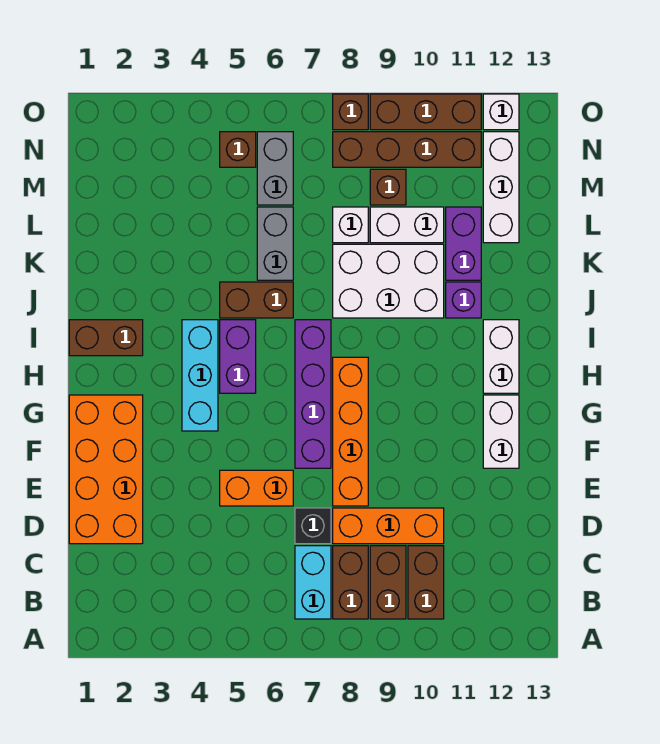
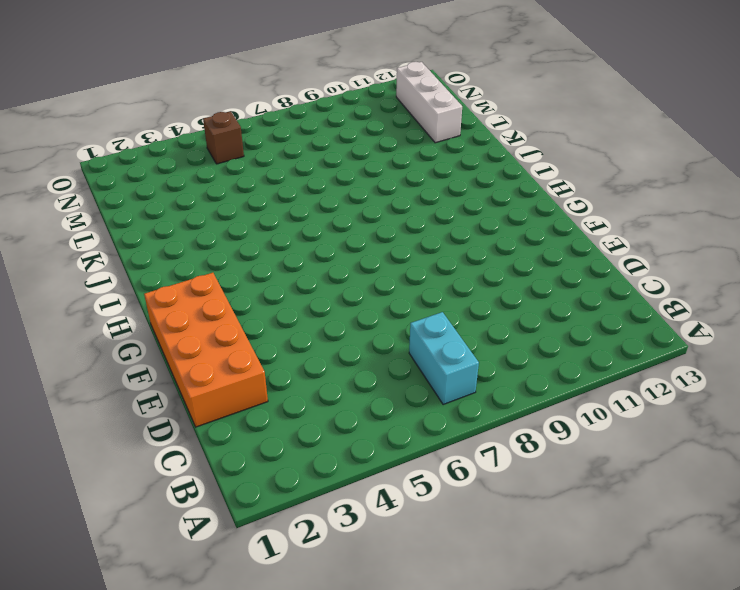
none -> brown brick B8:C8 level 1
none -> brown brick B9:C9 level 1
none -> brown brick B10:C10 level 1
none -> black brick D7 level 1

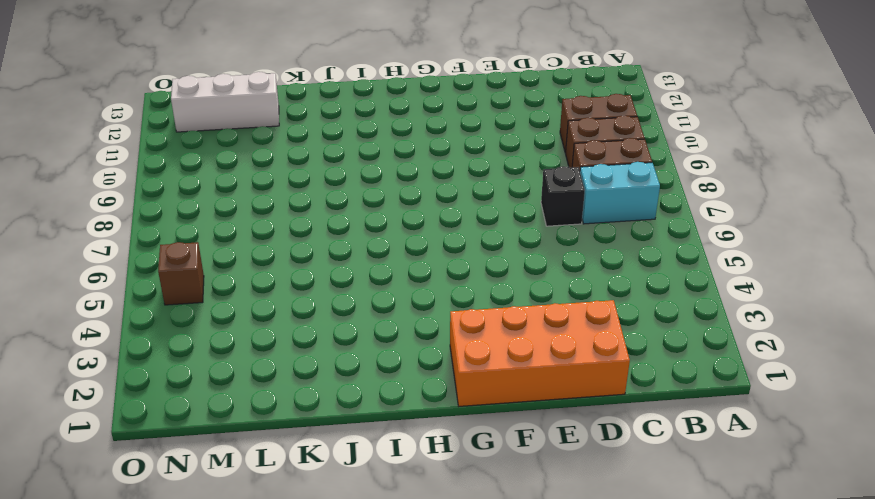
none -> orange brick D8:D10 level 1
none -> orange brick E5:E6 level 1
none -> orange brick E8:H8 level 1
none -> purple brick F7:I7 level 1

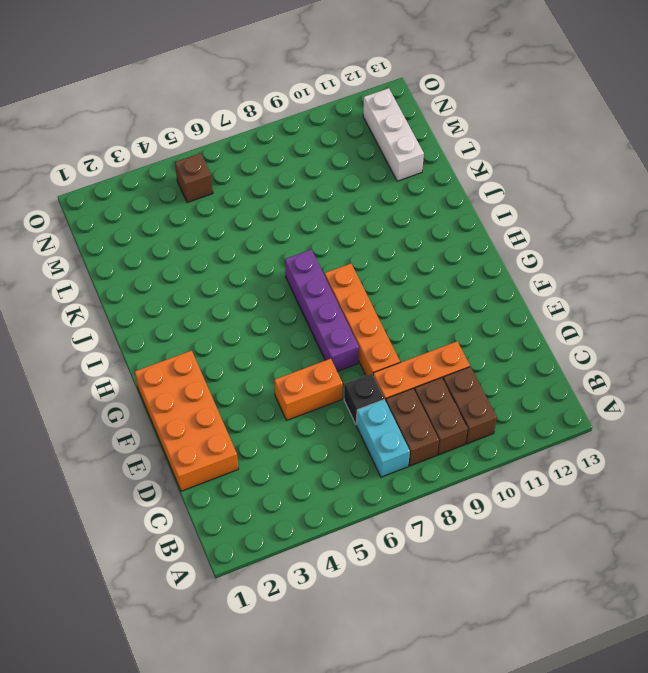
none -> white brick F12:G12 level 1
none -> cyan brick G4:I4 level 1
none -> purple brick H5:I5 level 1
none -> white brick H12:I12 level 1

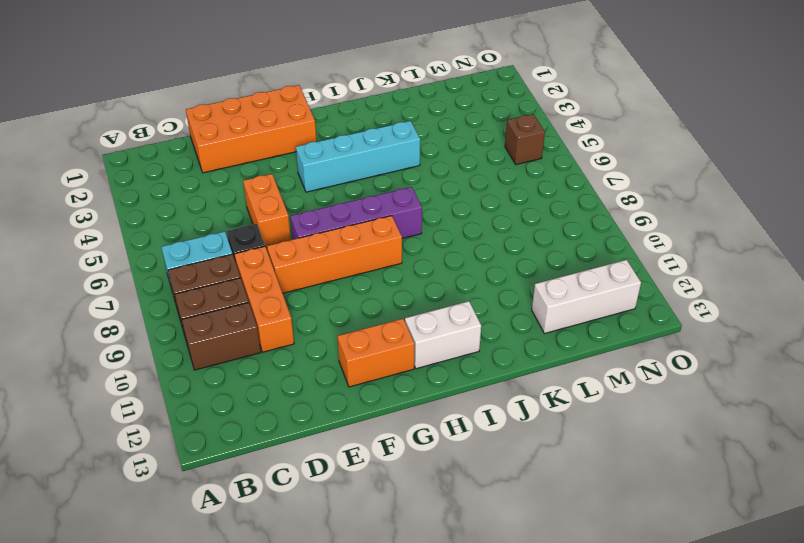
orange brick F12:G12 level 1 -> white brick F12:G12 level 1
cyan brick G4:J4 level 1 -> cyan brick G4:I4 level 1
none -> purple brick H5:I5 level 1
none -> brown brick I1:I2 level 1
none -> brown brick J5:J6 level 1
none -> white brick J8:K10 level 1

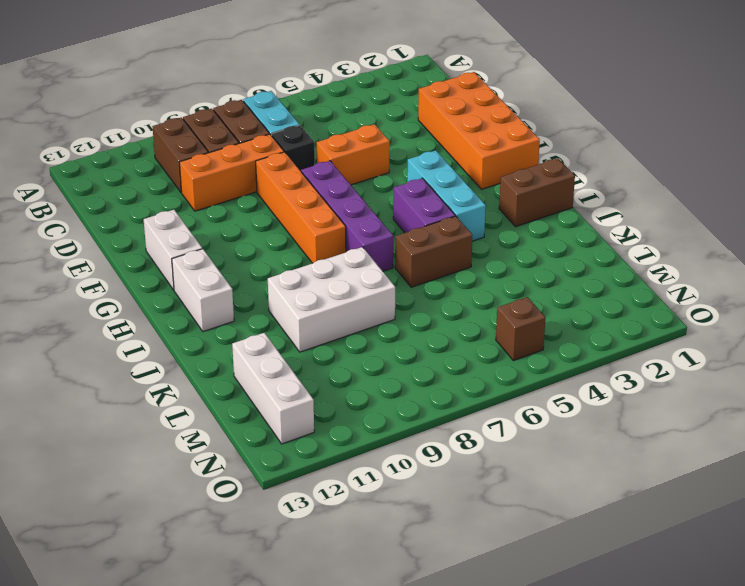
none -> purple brick J11 level 1
none -> grey brick K6:L6 level 1
none -> purple brick K11:L11 level 1
none -> white brick L8 level 1

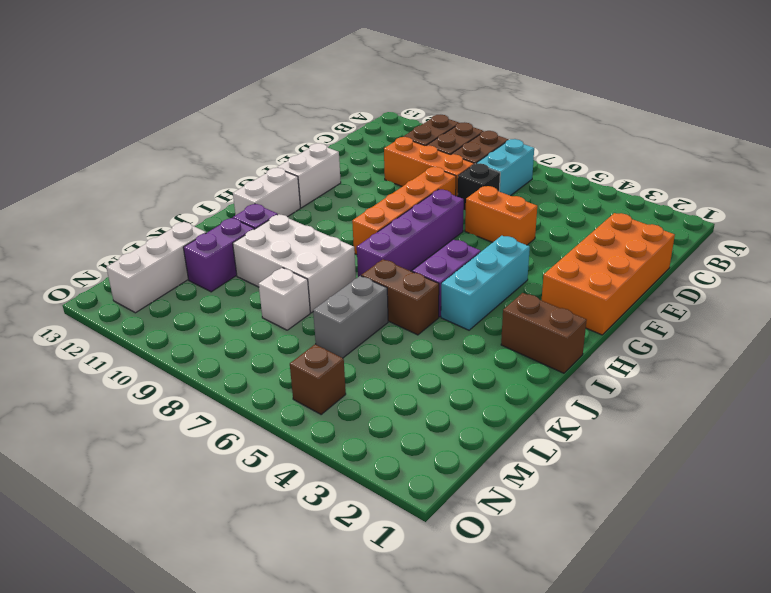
none -> white brick L9:L10 level 1
none -> grey brick M6:N6 level 1
none -> brown brick M9 level 1
none -> brown brick N8:N11 level 1

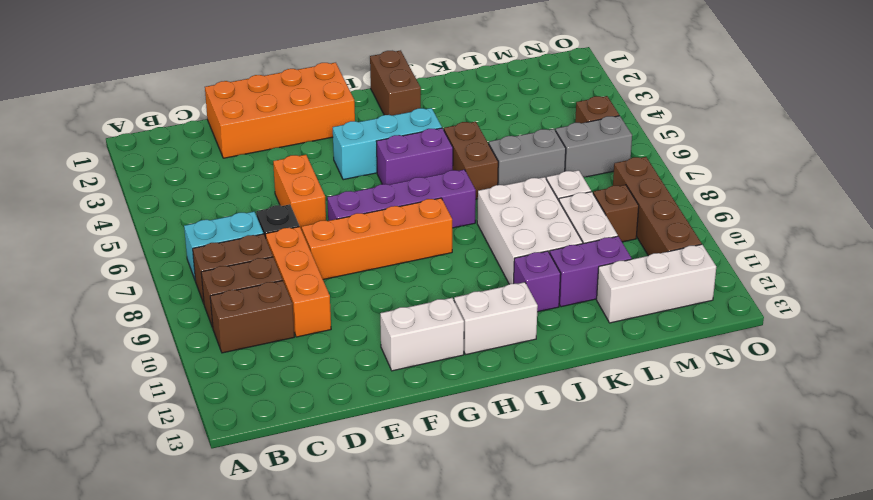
none -> brown brick O8 level 1
none -> brown brick O9:O11 level 1
none -> white brick O12 level 1

